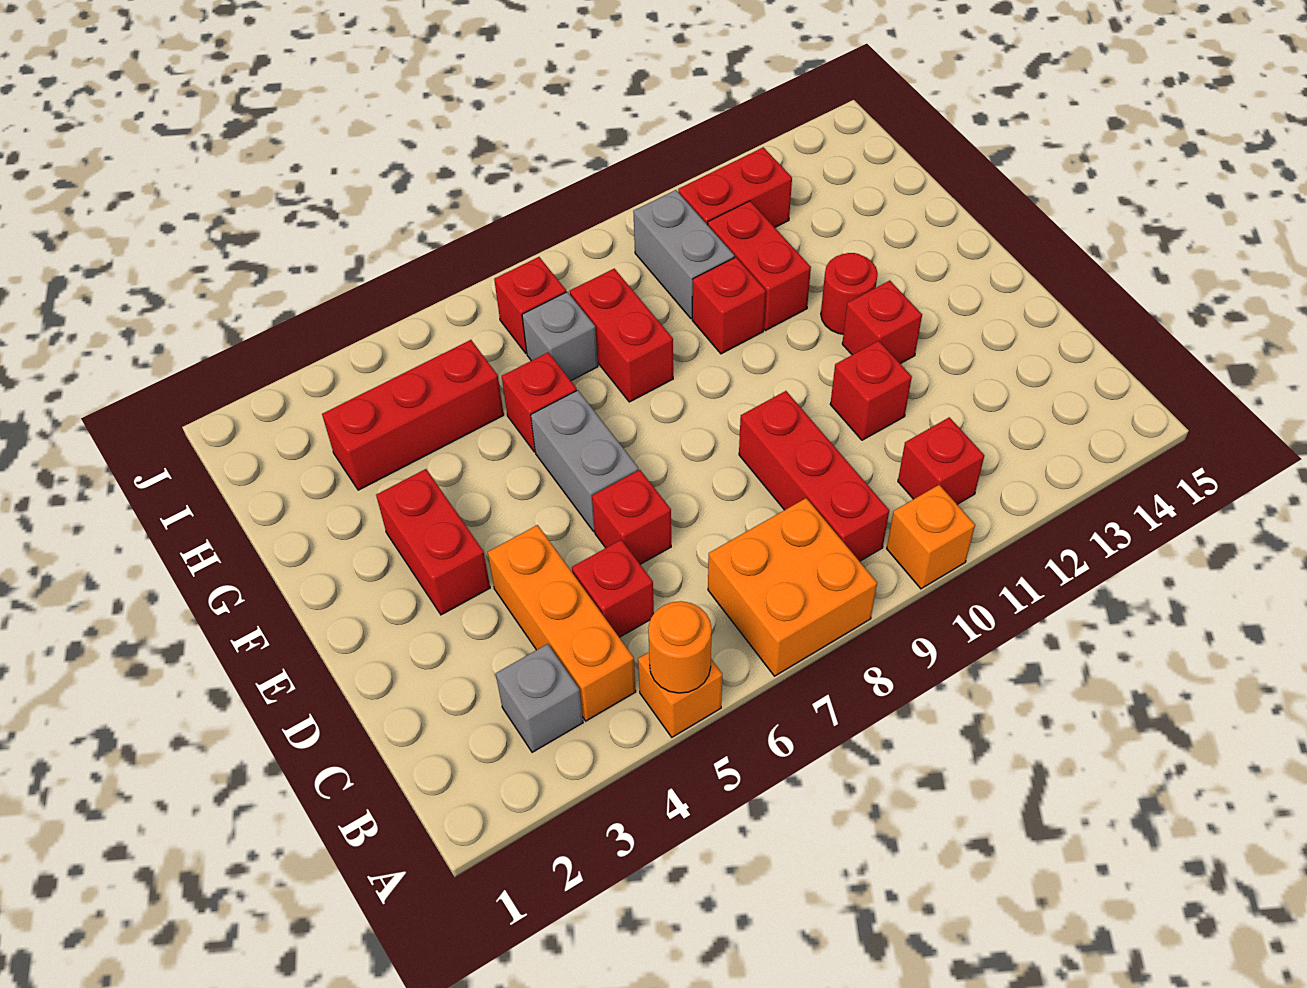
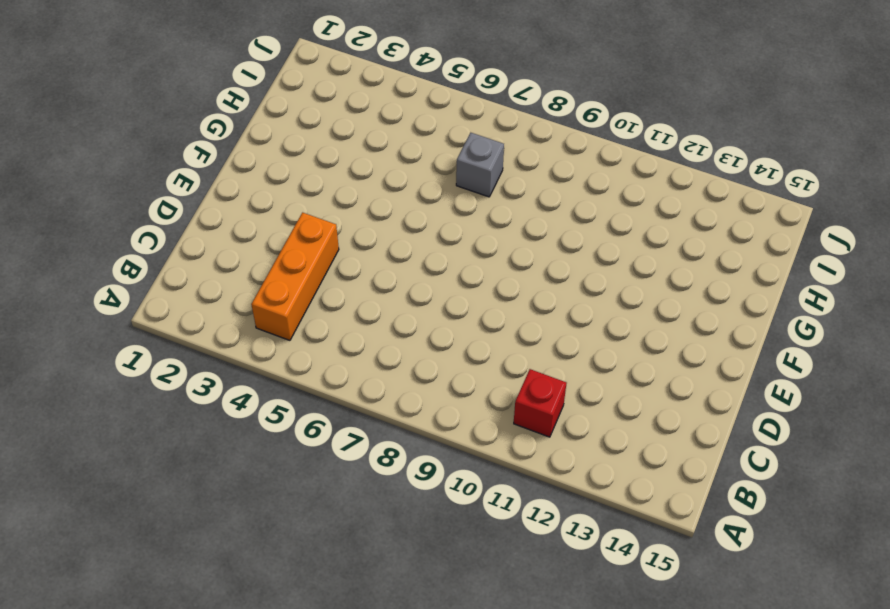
none -> orange brick A5 level 1
none -> orange brick A7:B8 level 1
none -> orange brick A10 level 1

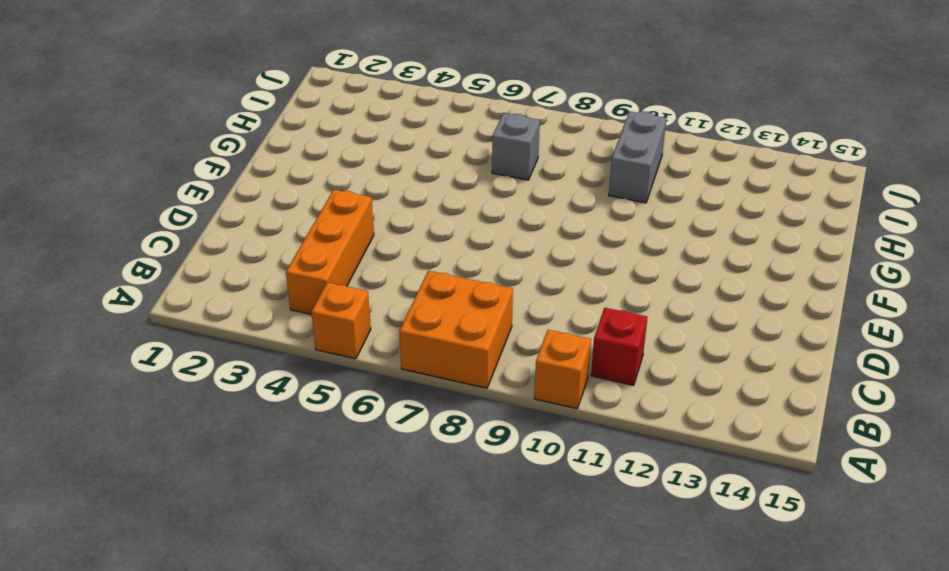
none -> grey brick B3 level 1
none -> red brick B9:D9 level 1
none -> red brick C5 level 1

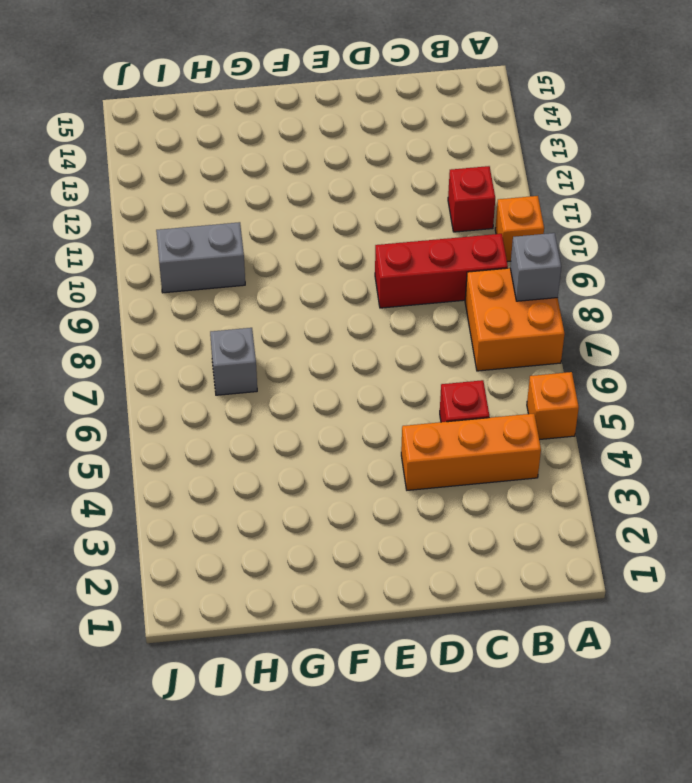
grey brick A8 level 2 -> grey brick B3 level 1
none -> red brick D6 level 1
none -> red brick D11 level 1
none -> red brick E3:F3 level 1

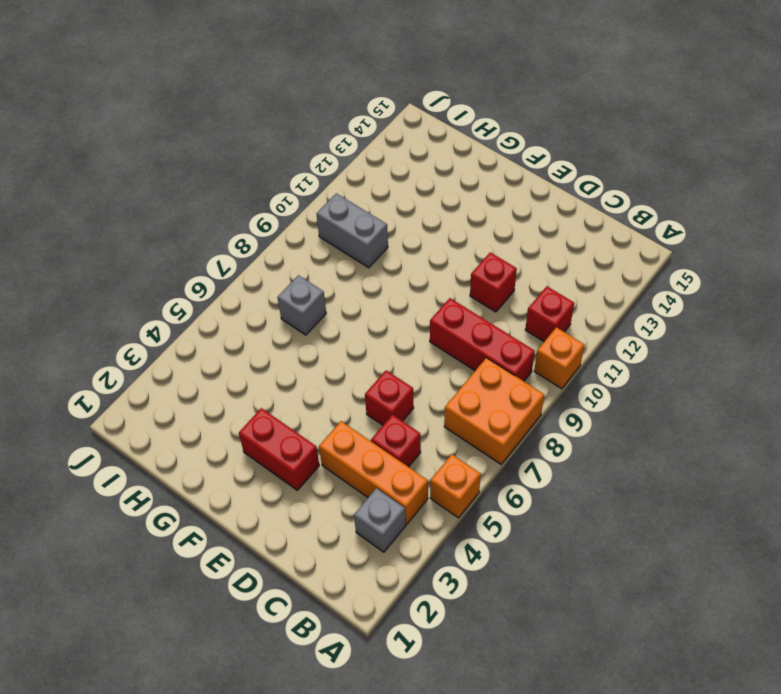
none -> grey brick E6:F6 level 1
none -> red brick E12 level 1
none -> red round brick F12 level 1

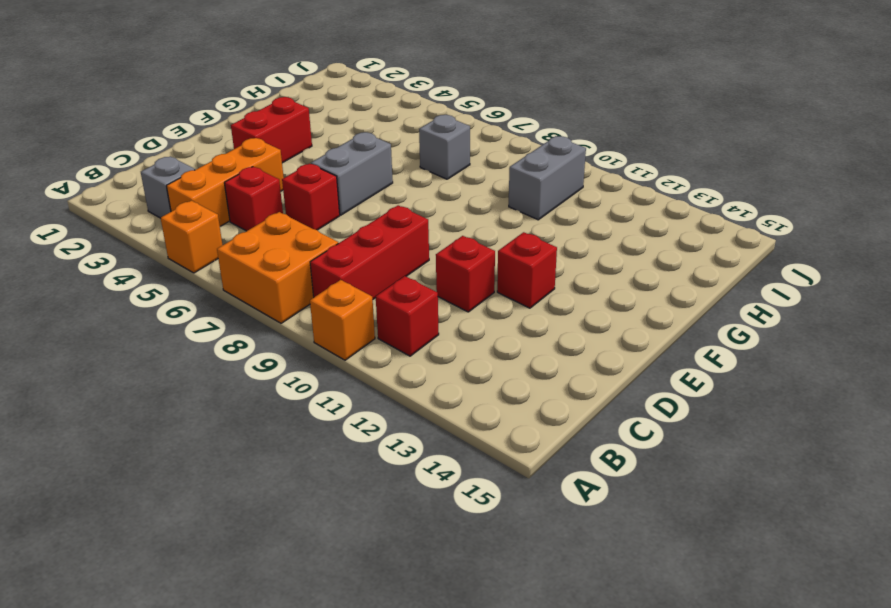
none -> red round brick F12 level 1
none -> red brick G6 level 1
none -> red brick G8:H8 level 1

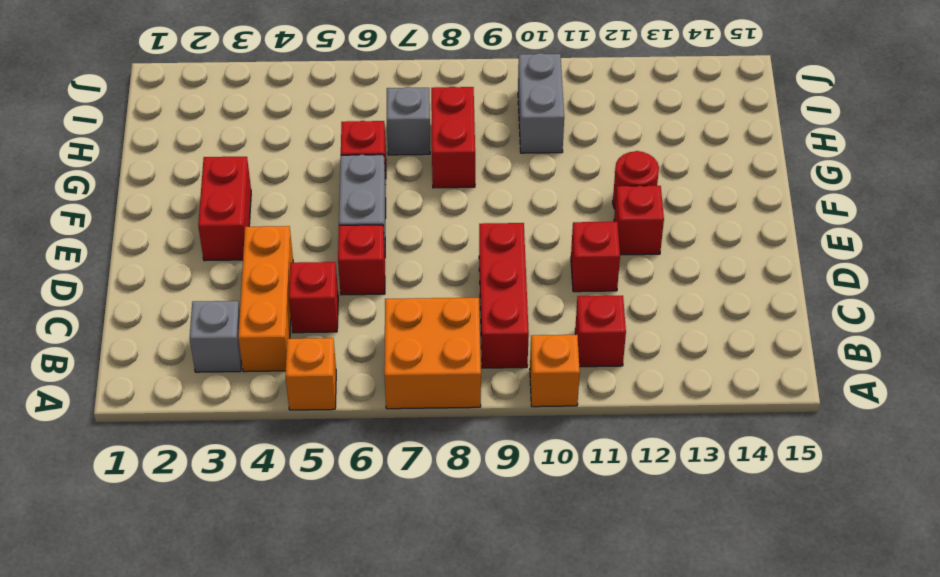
none -> red brick G10 level 1
none -> red brick G11:H11 level 1
none -> red brick H3:H5 level 1

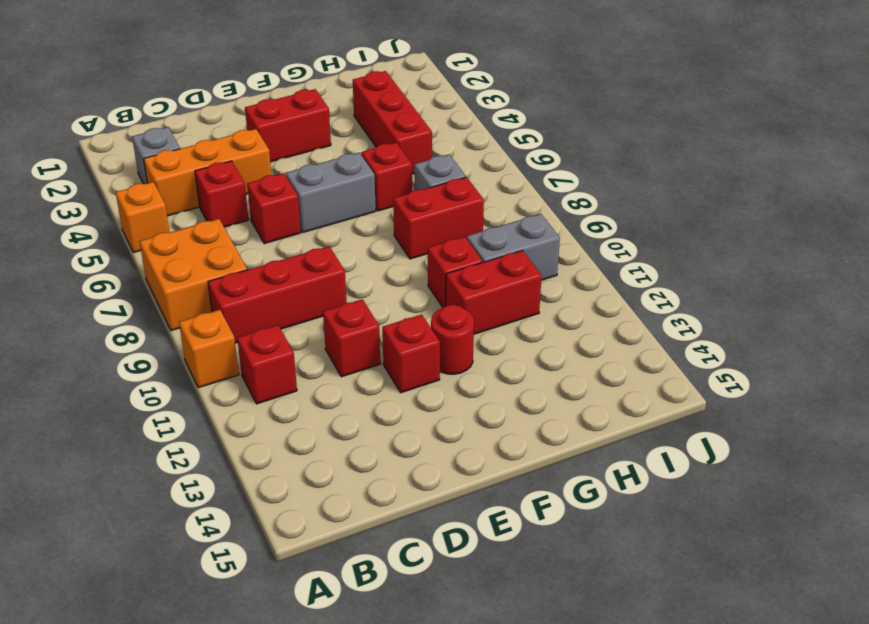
none -> red brick I7 level 1
none -> red brick I11:I12 level 1
none -> orange round brick A5 level 2

